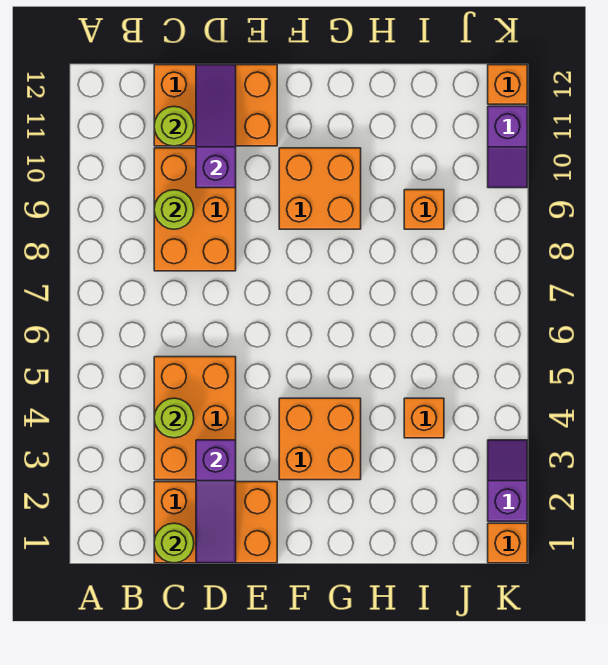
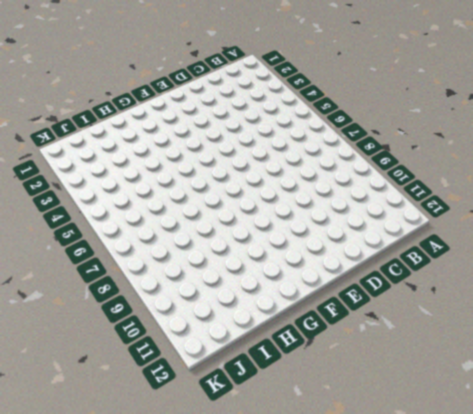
none -> orange brick C1:E2 level 1
none -> orange brick C3:D5 level 1
none -> orange brick C8:D10 level 1

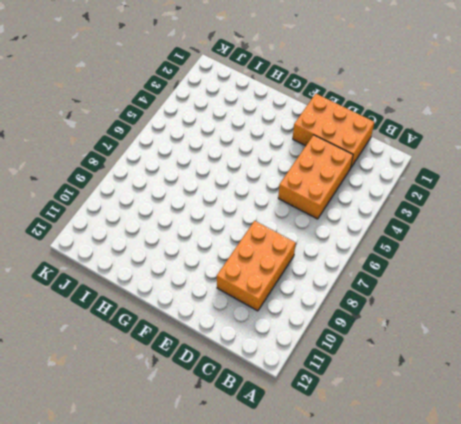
none -> orange brick C11:E12 level 1
none -> orange brick F3:G4 level 1
none -> orange brick F9:G10 level 1

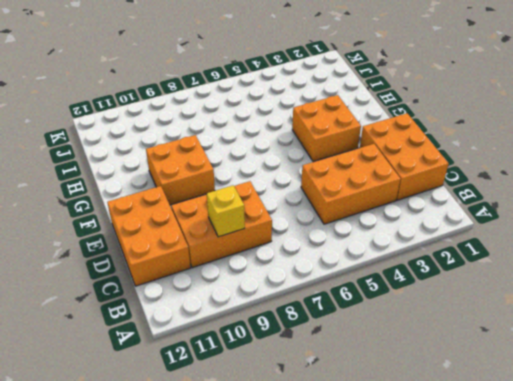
yellow brick C9 level 2 -> lime round brick C9 level 2
none -> orange brick I4 level 1
none -> orange brick I9 level 1
none -> orange brick K1 level 1

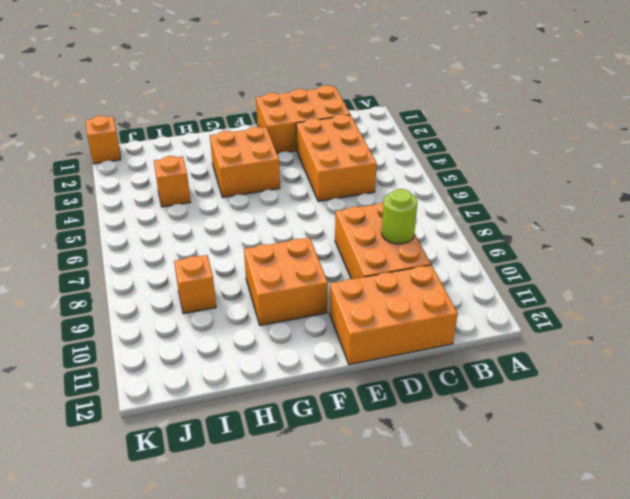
none -> purple slope K2:K3 level 1 top 2
none -> purple slope K10:K11 level 1 top 11
none -> orange brick K12 level 1

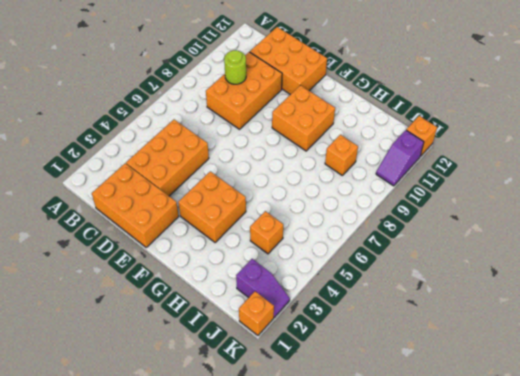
purple slope J2:K2 level 1 top J -> purple slope K2:K3 level 1 top 2
none -> lime round brick C1 level 2
none -> lime round brick C4 level 2
none -> lime round brick C11 level 2

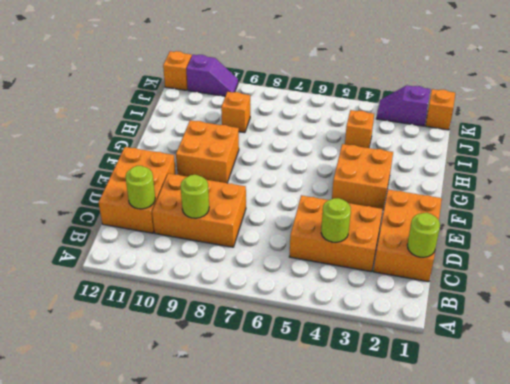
none -> purple slope D1:D3 level 2 top 3
none -> purple slope D10:D12 level 2 top 10

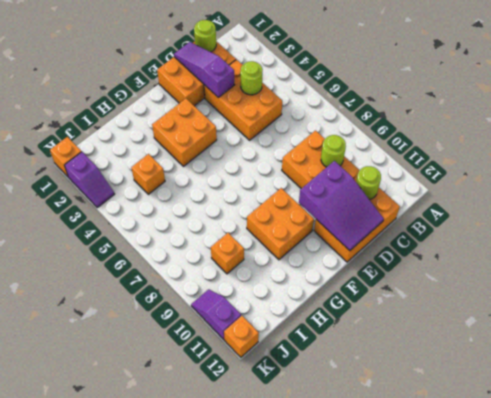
purple slope D10:E12 level 2 top 10 -> purple slope D10:D12 level 2 top 10

